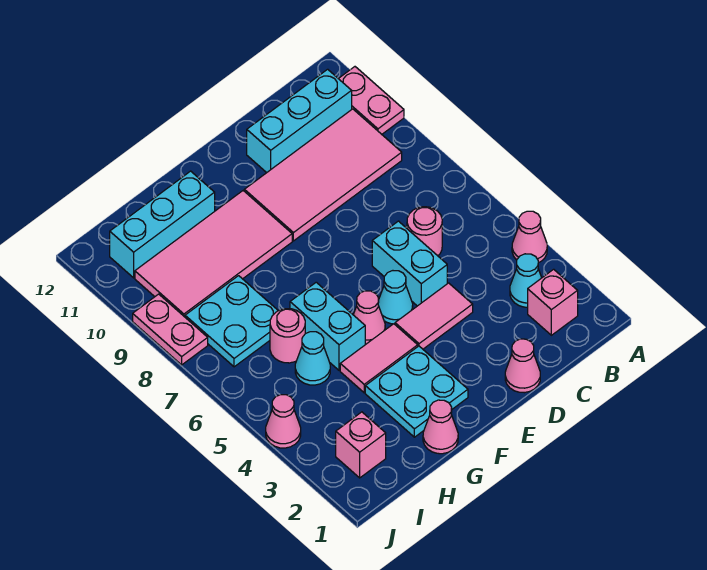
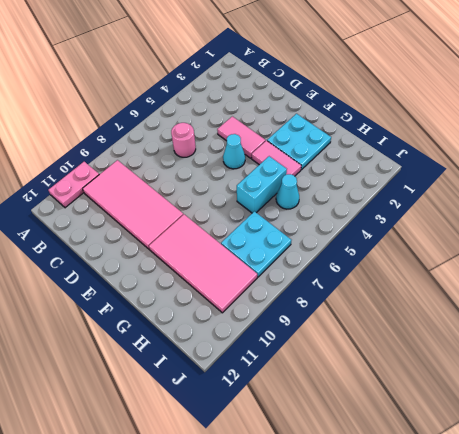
none -> pink cone A4 level 1
none -> pink brick B2 level 1
none -> cyan cone B3 level 1

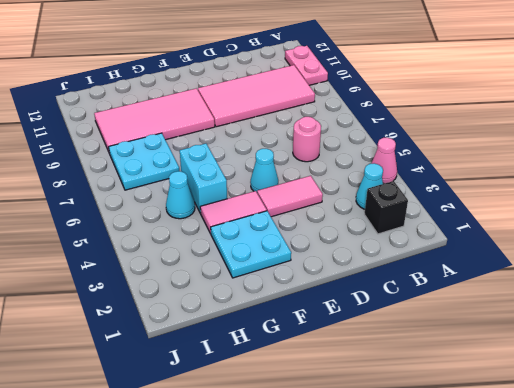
black brick B2 level 1 -> pink brick B2 level 1
none -> cyan brick B11:D11 level 1
none -> pink cone D1 level 1
none -> cyan brick D5:D6 level 1

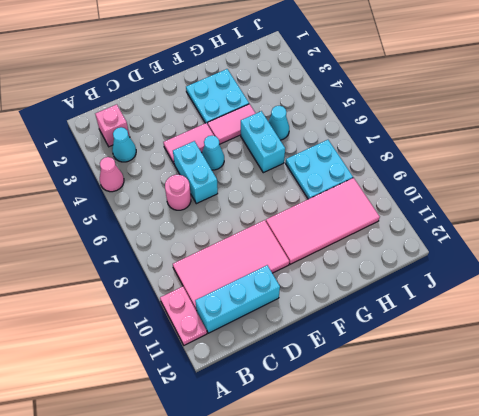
none -> pink cone D1 level 1
none -> pink cone F5 level 1
none -> pink cone G1 level 1

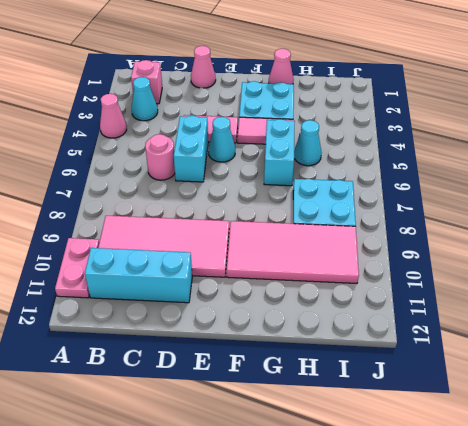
none -> pink cone F5 level 1
none -> cyan brick G11:I11 level 1
none -> pink round brick H6 level 1

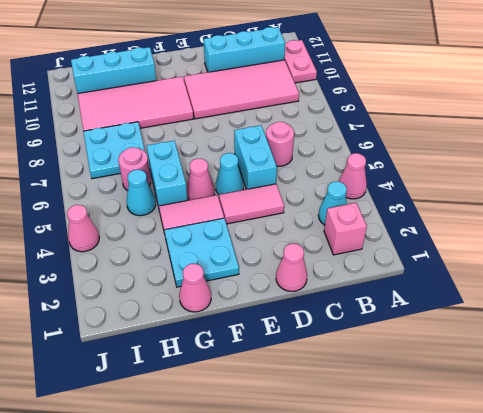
none -> pink brick I2 level 1
none -> pink plate J8:J9 level 1

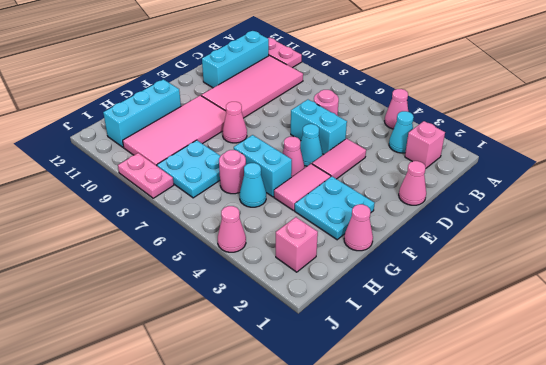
pink cone F8 level 1 -> none

